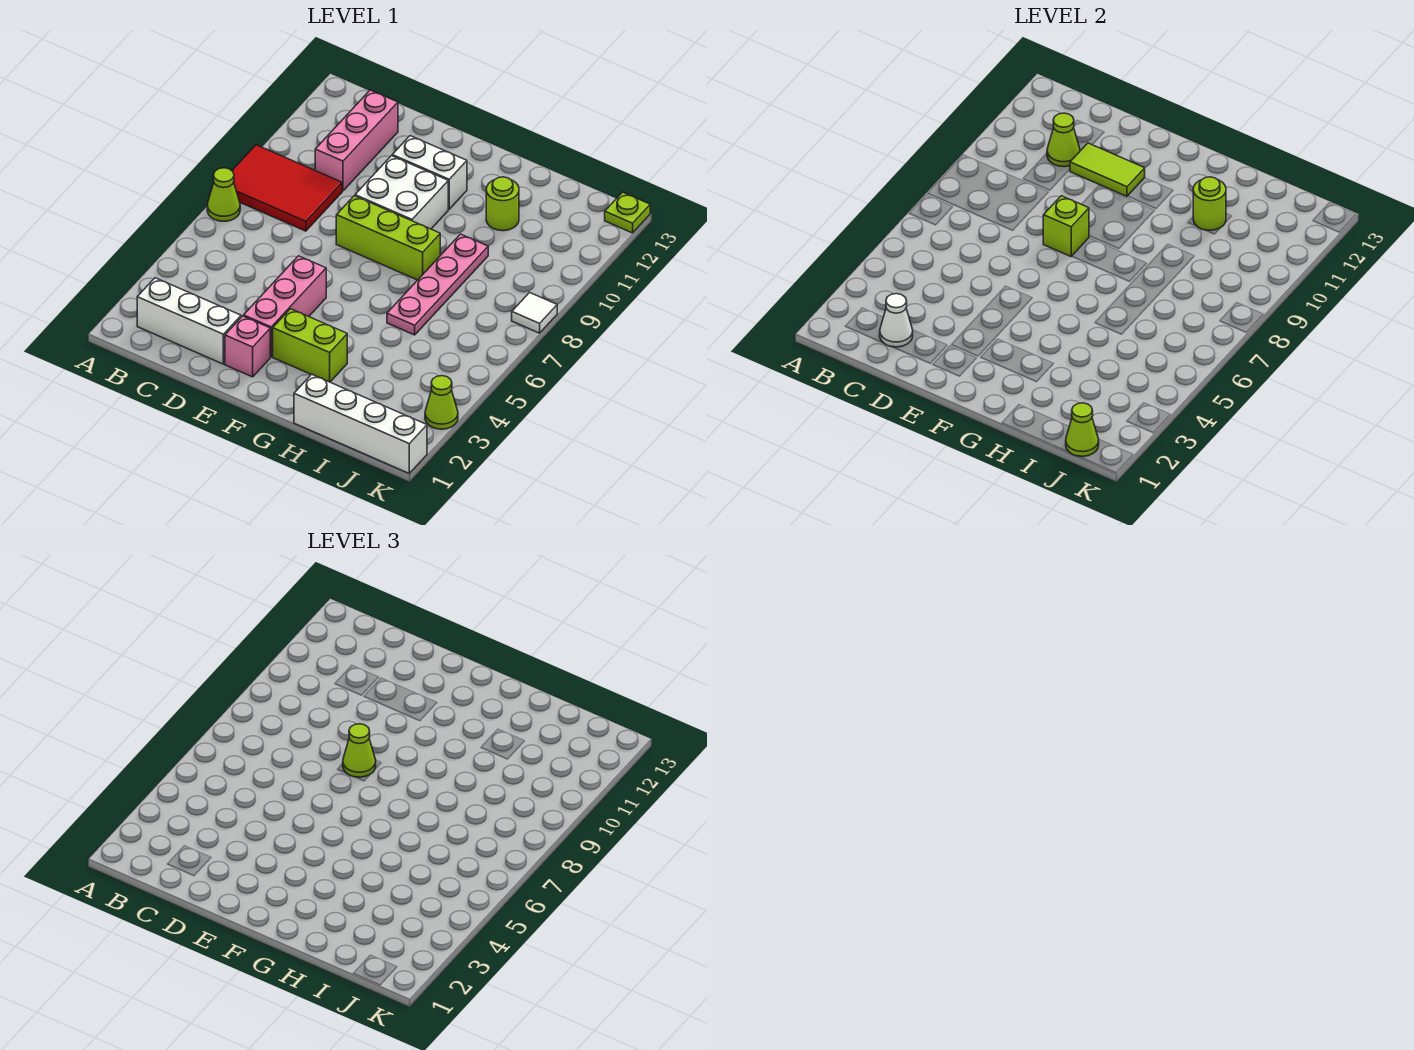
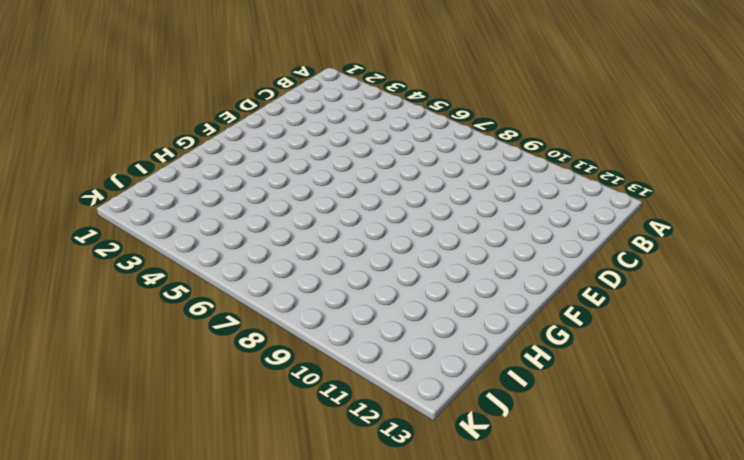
none -> lime cone A7 level 1
none -> red tile A8:C9 level 1
none -> white brick B2:D2 level 1

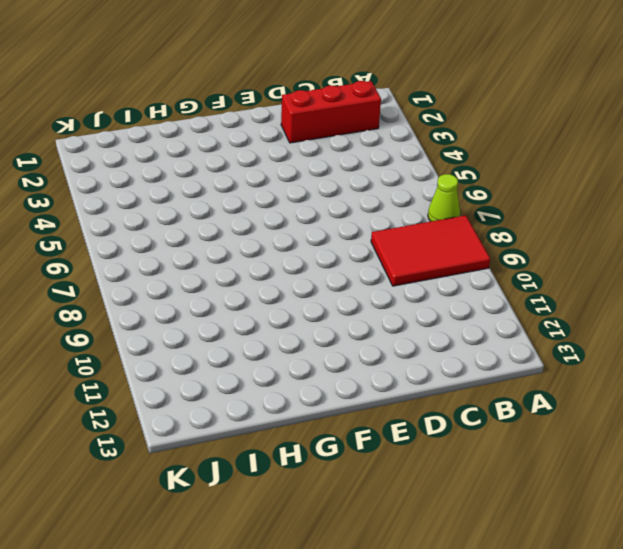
red brick B2:D2 level 1 -> white brick B2:D2 level 1
none -> pink brick C10:C12 level 1
none -> pink brick E2 level 1
none -> pink brick E3:E5 level 1

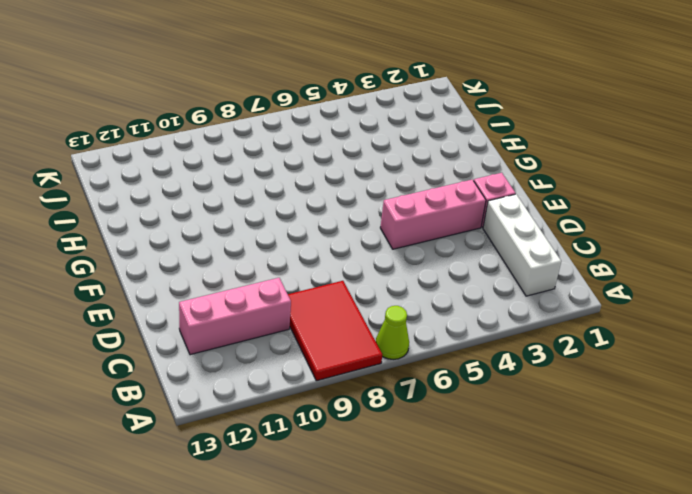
none -> lime brick E8:G8 level 1
none -> white brick E9:F10 level 1
none -> white brick E11:F11 level 1

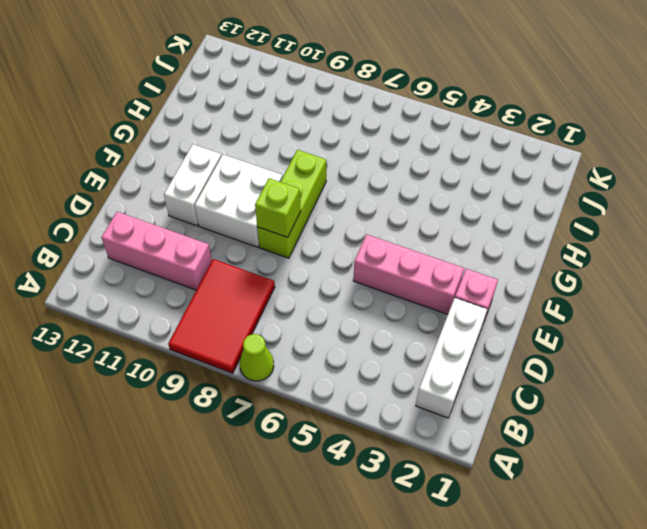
none -> lime brick F3:G3 level 1
none -> white brick H1:K1 level 1
none -> pink plate H6:H9 level 1

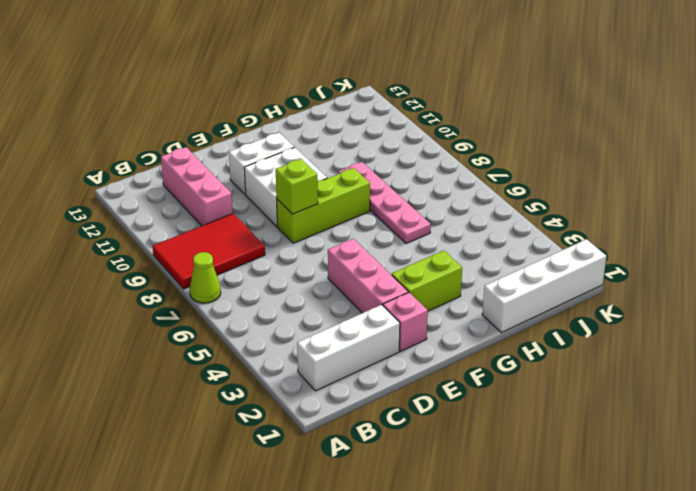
none -> lime round brick H11 level 1
none -> lime cone K3 level 1
none -> white tile K8 level 1

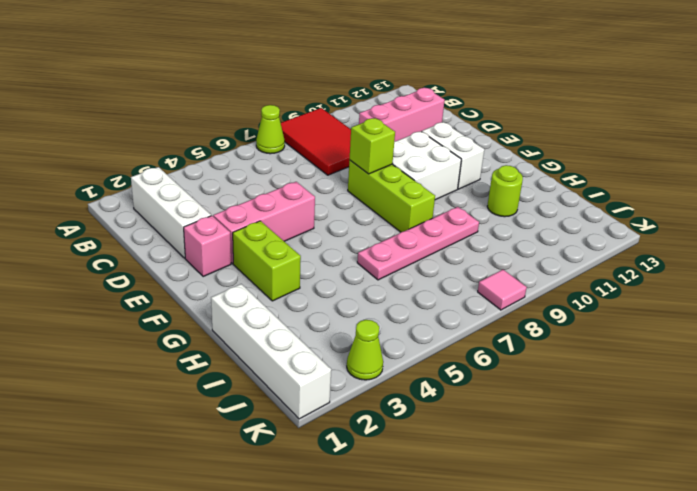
pink tile K8 level 1 -> white tile K8 level 1
none -> lime plate K13 level 1
none -> white cone C2 level 2
none -> lime cone C11 level 2

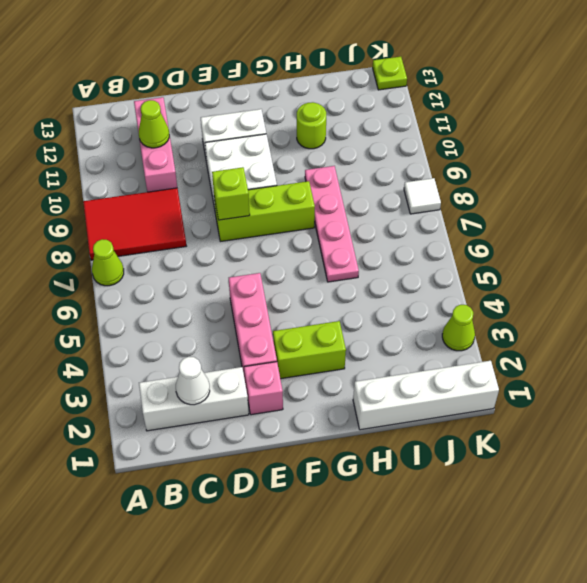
none -> lime tile D11:E11 level 2
none -> lime round brick H11 level 2
none -> lime cone J1 level 2

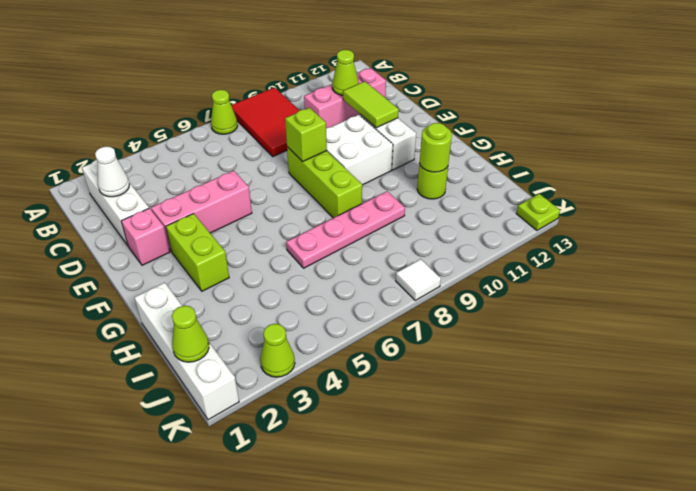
none -> lime cone E8 level 3

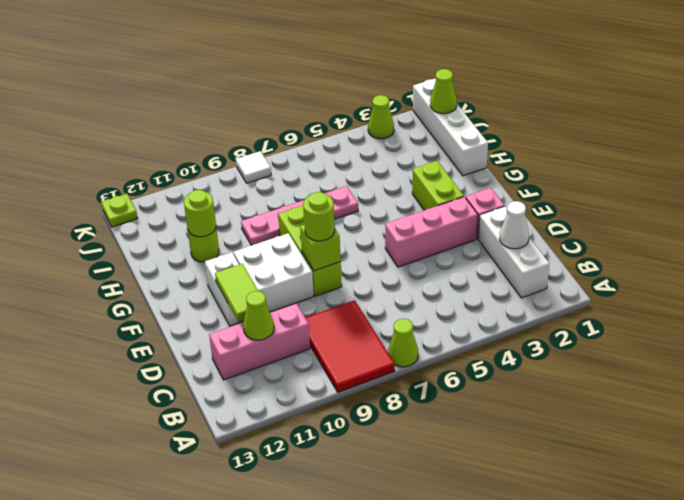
lime round brick E8 level 3 -> lime cone E8 level 3

